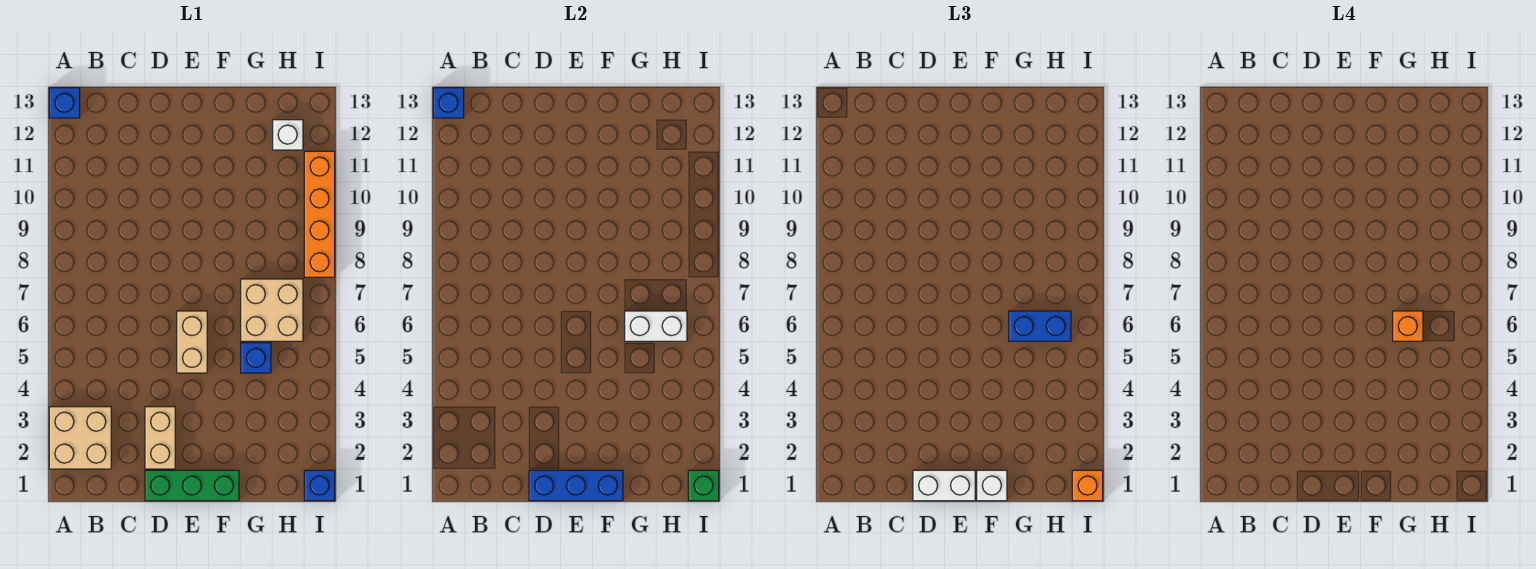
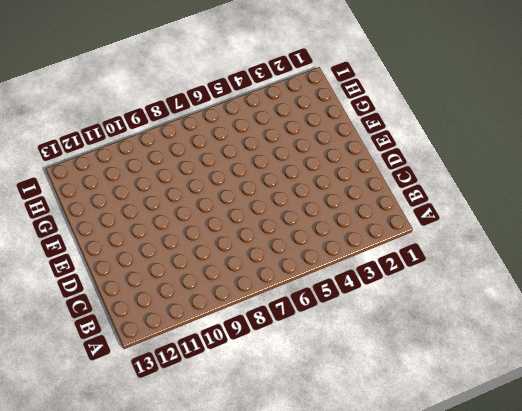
none -> tan brick A2:B3 level 1
none -> blue brick A13 level 1
none -> green brick D1:F1 level 1

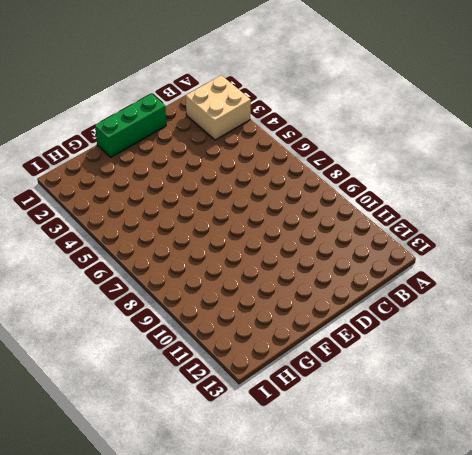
none -> blue brick A13 level 1
none -> tan brick D2:D3 level 1
none -> tan brick E5:E6 level 1

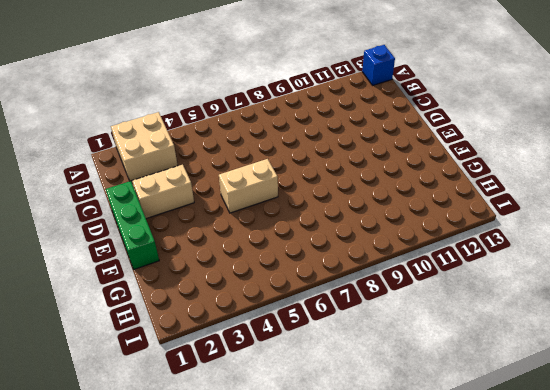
none -> blue brick G5 level 1
none -> tan brick G6:H7 level 1
none -> white brick H12 level 1

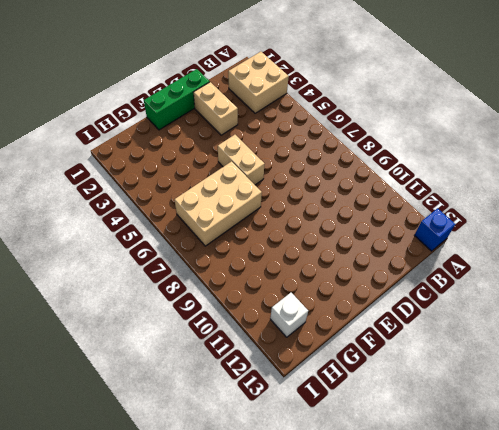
tan brick F6:H7 level 1 -> tan brick G6:H7 level 1
none -> blue brick G5 level 1
none -> blue brick I1 level 1
none -> orange brick I8:I11 level 1

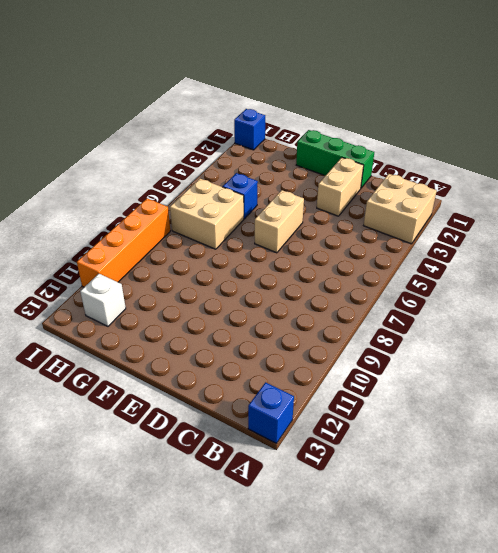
none -> blue brick A13 level 2
none -> blue brick D1:F1 level 2
none -> white brick G6:H6 level 2

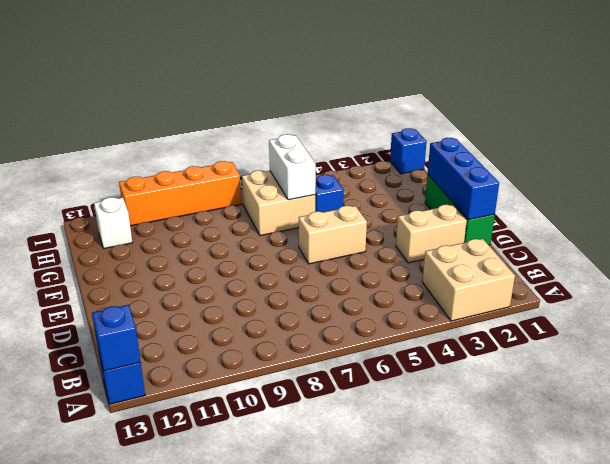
none -> green brick I1 level 2
none -> white brick D1:E1 level 3
none -> white brick F1 level 3

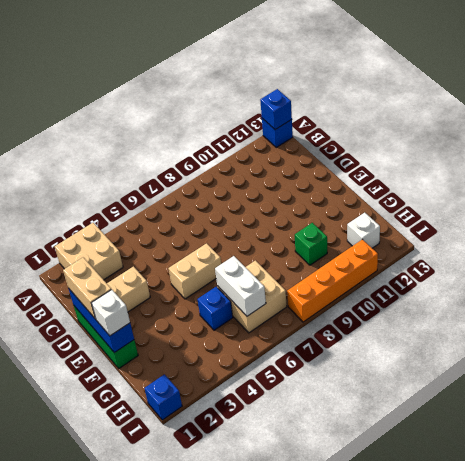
tan brick D1:E1 level 3 -> white brick D1:E1 level 3
green brick G10 level 1 -> green brick I1 level 2
none -> blue brick G6:H6 level 3
none -> orange brick I1 level 3
none -> orange brick G6 level 4

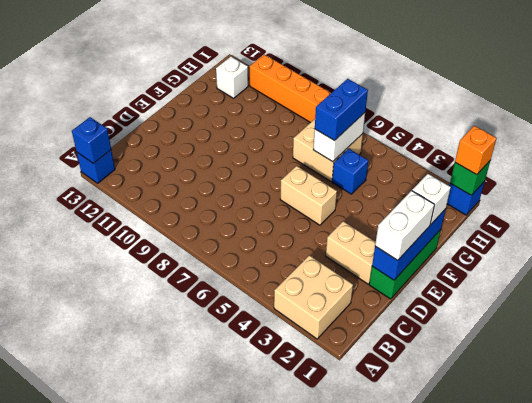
none -> orange brick G6 level 4

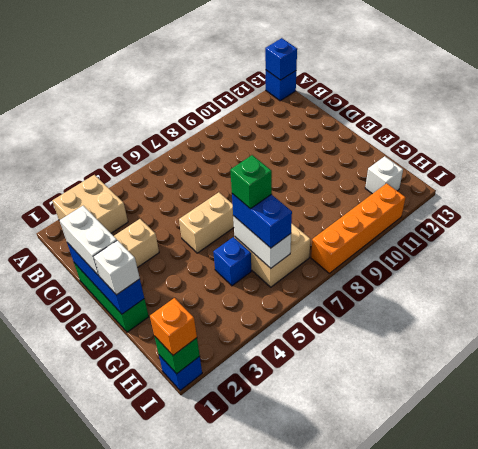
green brick G6 level 4 -> orange brick G6 level 4

